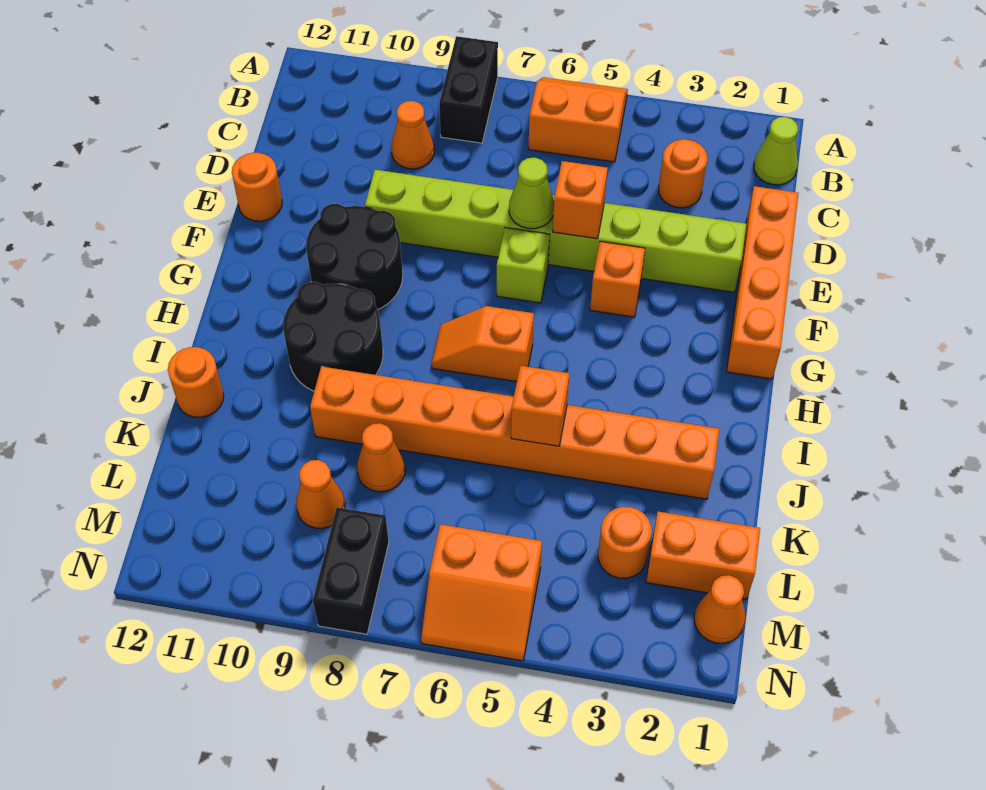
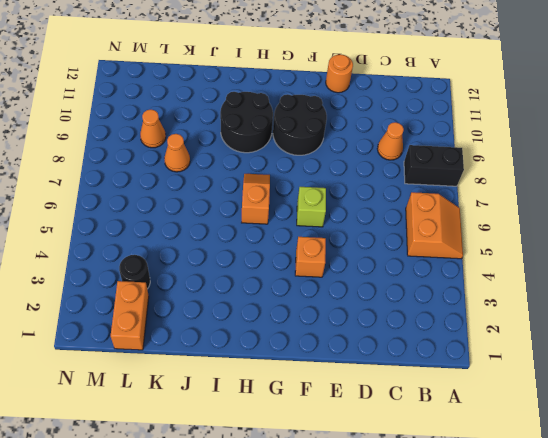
black round brick L3 level 1 -> orange round brick L3 level 1
none -> lime cone B1 level 1
none -> orange round brick C3 level 1
none -> orange brick D1:G1 level 1

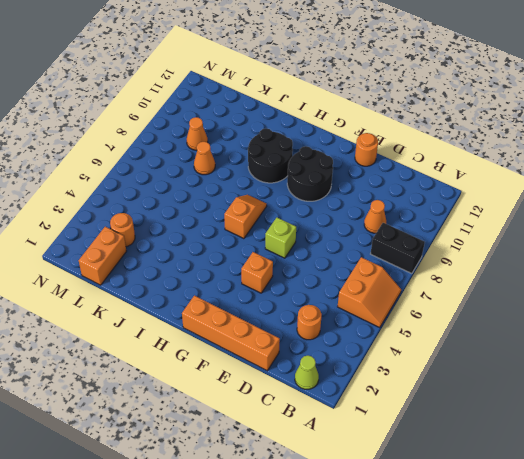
none -> lime brick E2:E9 level 1
none -> orange brick J2:J9 level 1
none -> orange round brick J12 level 1

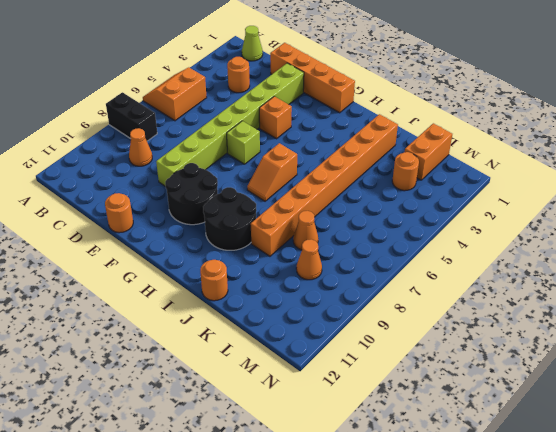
none -> orange cone M1 level 1
none -> orange slope M5:N6 level 1 top M
none -> black brick M8:N8 level 1

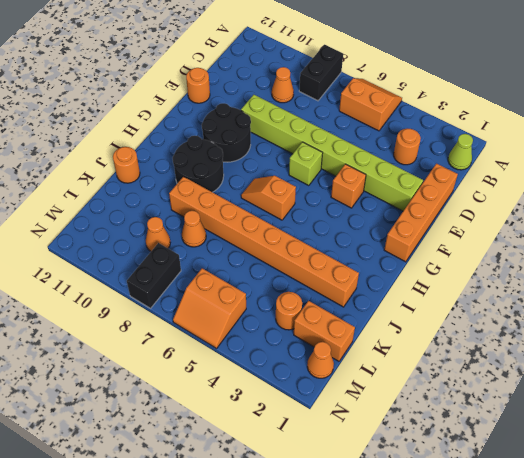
none -> orange brick E5 level 2
none -> lime cone E6 level 2
none -> orange brick J5 level 2

